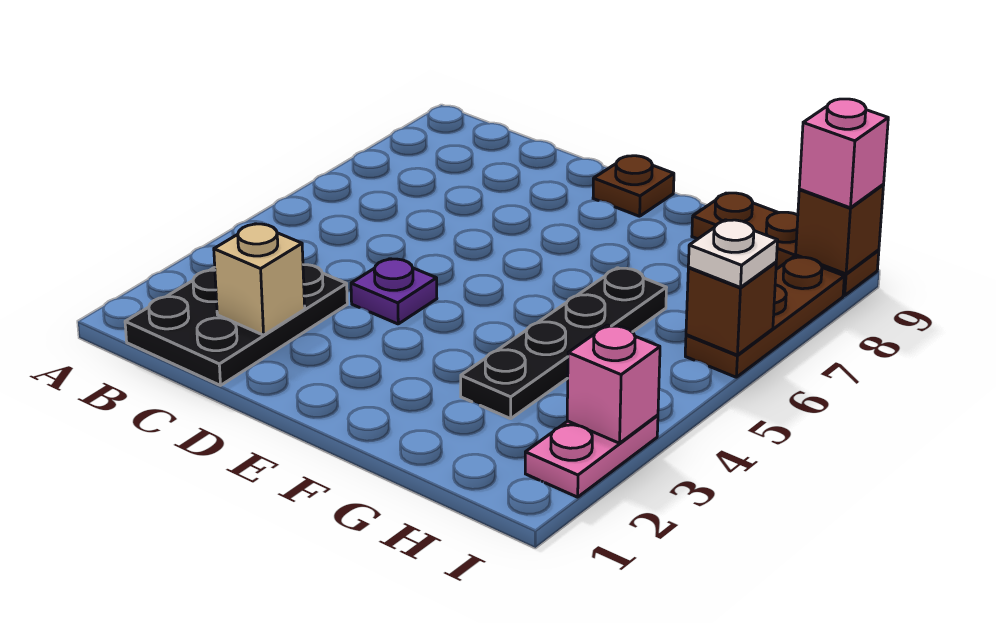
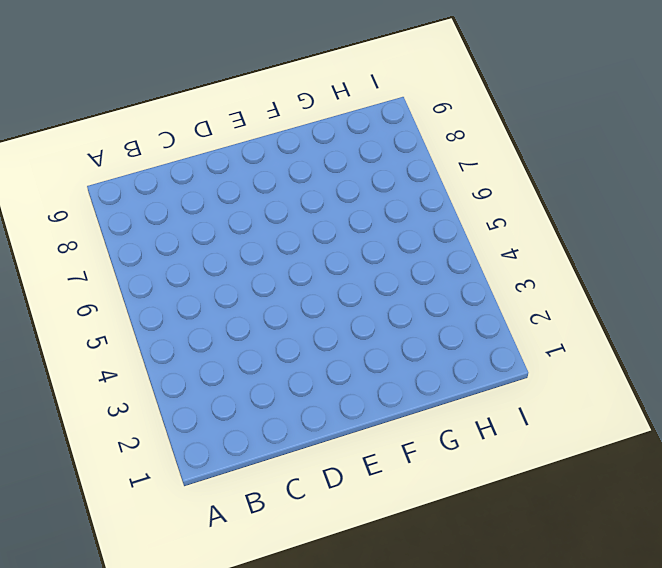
none -> black plate B1:C3 level 1
none -> purple plate D4 level 1
none -> brown plate E9 level 1

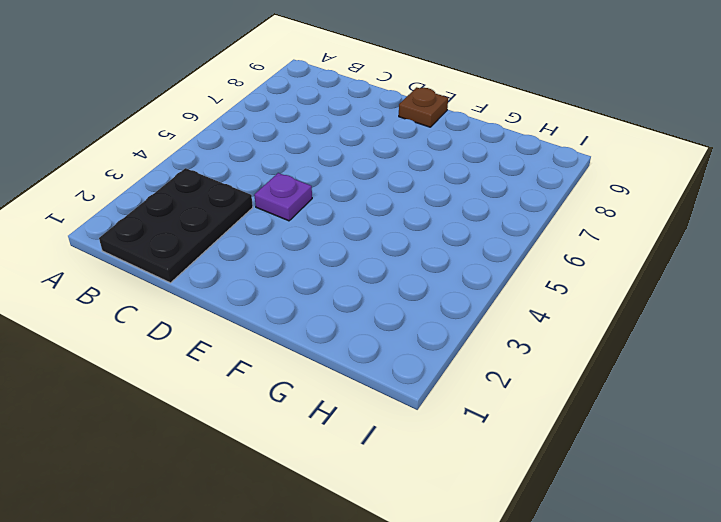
none -> black plate G3:G6 level 1
none -> brown plate G9:I9 level 1
none -> pink plate I2:I3 level 1

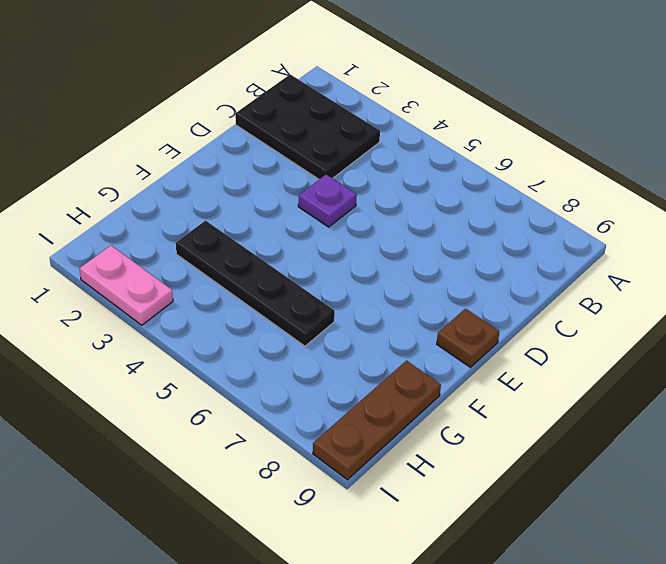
none -> brown plate I6:I8 level 1
none -> tan brick C2 level 2
none -> pink brick I3 level 2

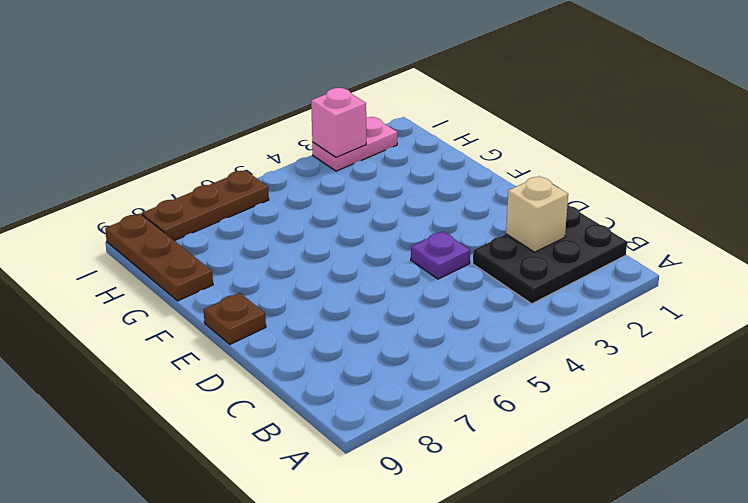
none -> black plate G3:G6 level 1
none -> brown brick I6 level 2
none -> brown brick I9 level 2

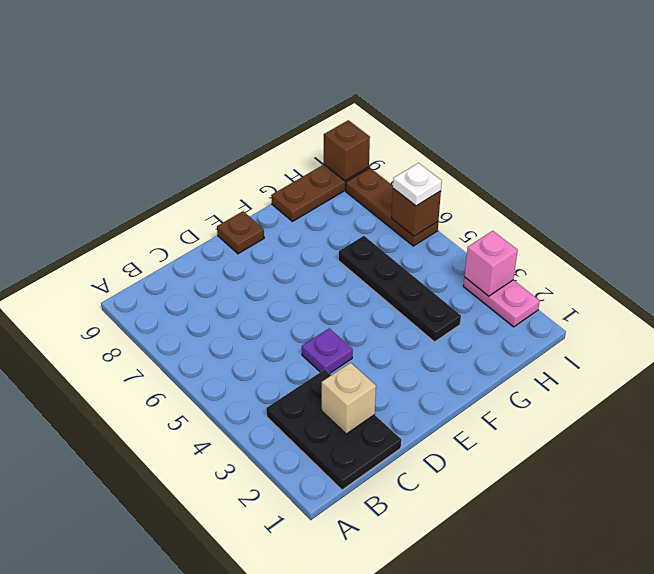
none -> pink brick I9 level 3

